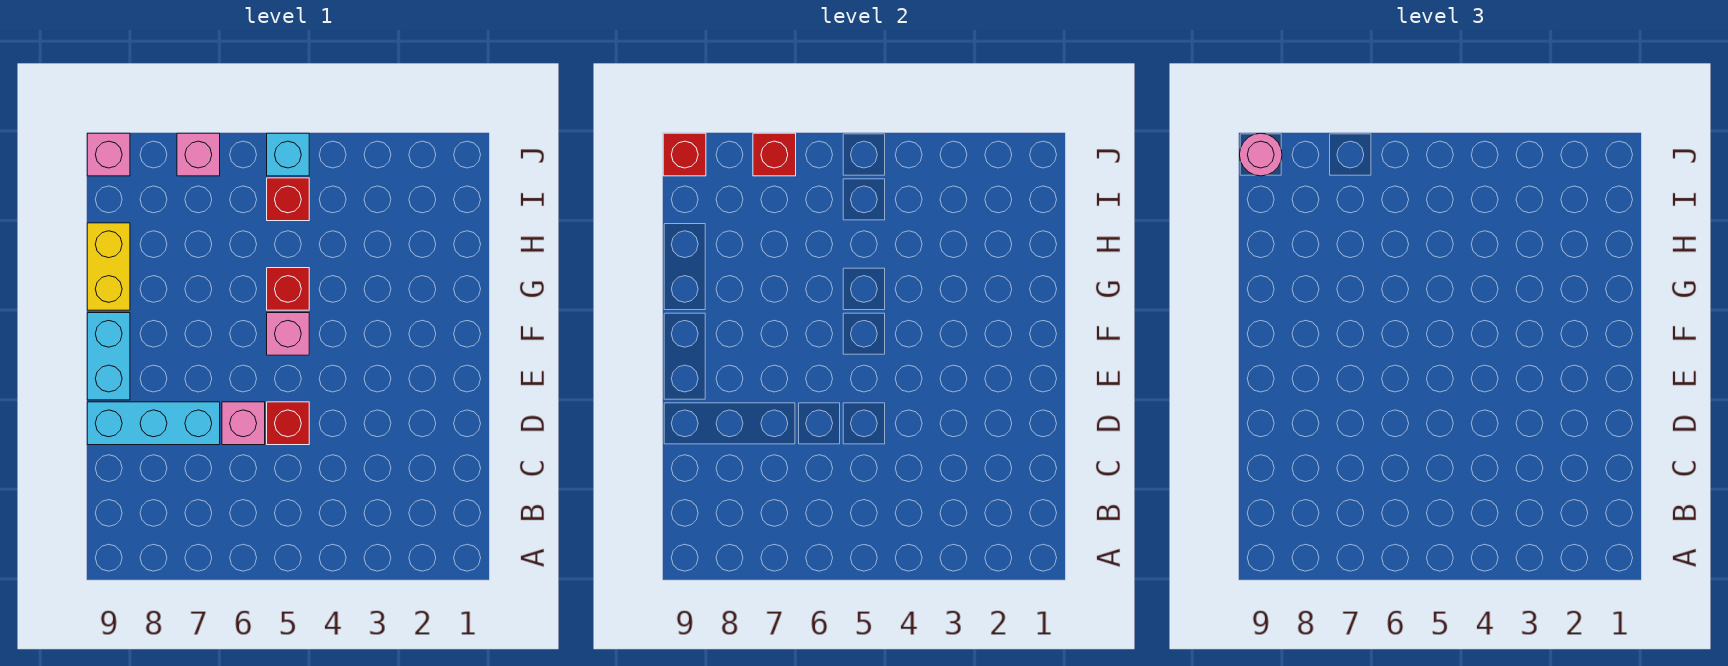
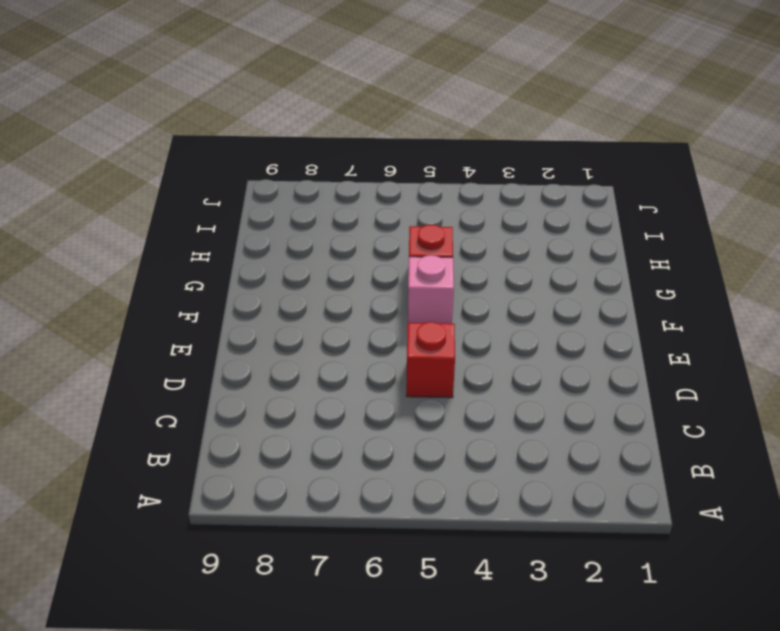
none -> pink brick D6 level 1
none -> cyan brick D7:D9 level 1
none -> cyan brick E9:F9 level 1

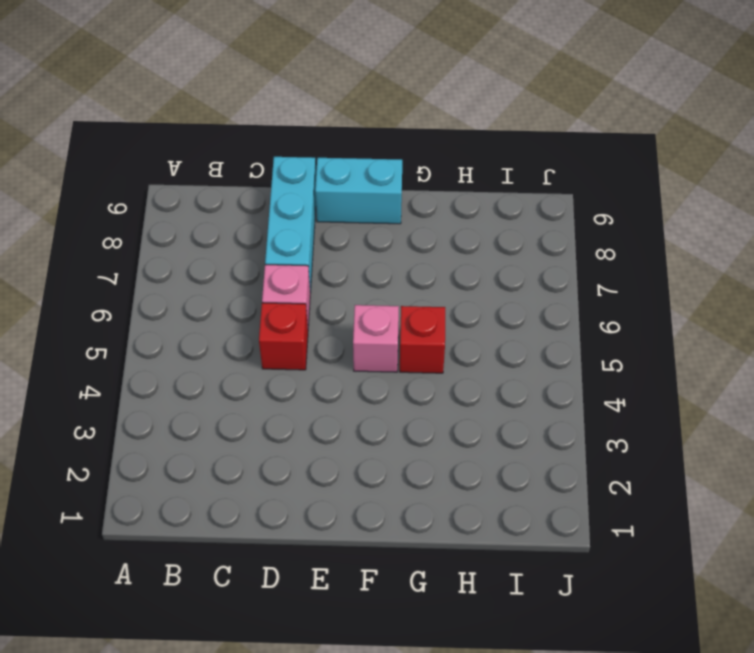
none -> yellow brick G9:H9 level 1
none -> red brick I5 level 1
none -> cyan brick J5 level 1

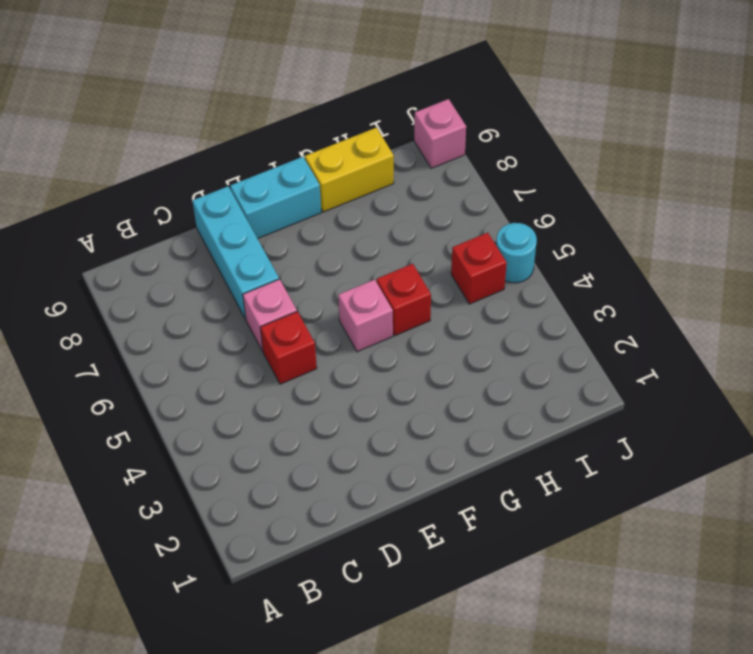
cyan round brick J5 level 1 -> cyan brick J5 level 1
none -> pink brick J7 level 1
none -> red brick J7 level 2
none -> red brick J9 level 2

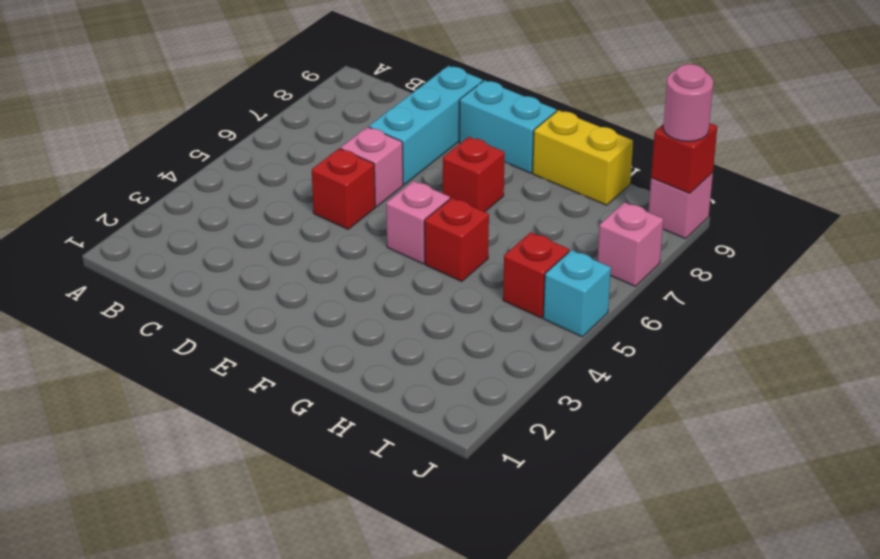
red brick F7 level 1 -> red brick J7 level 2

